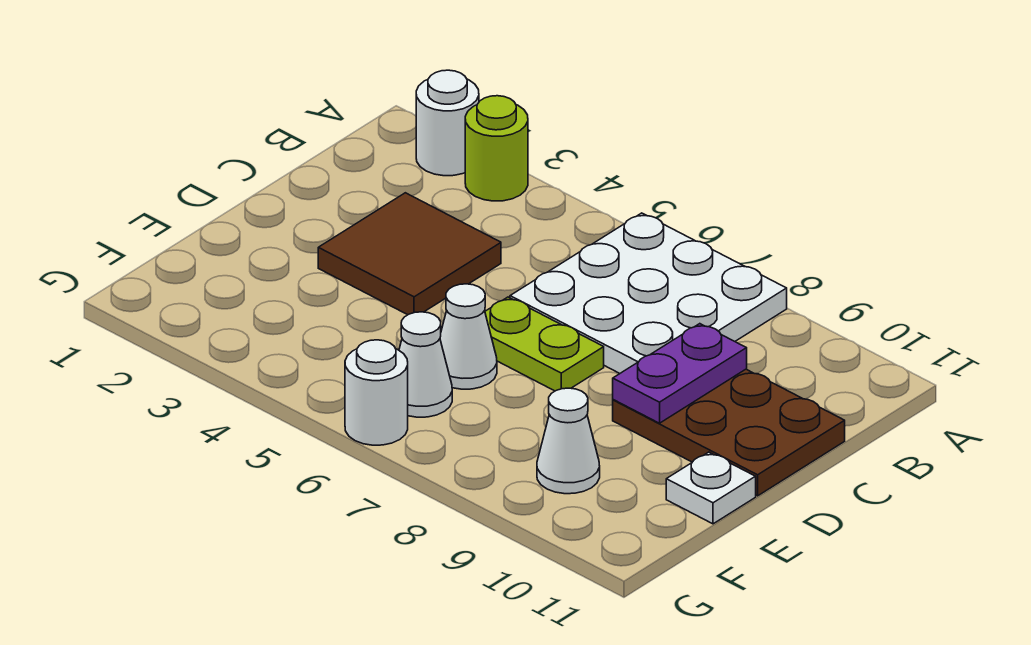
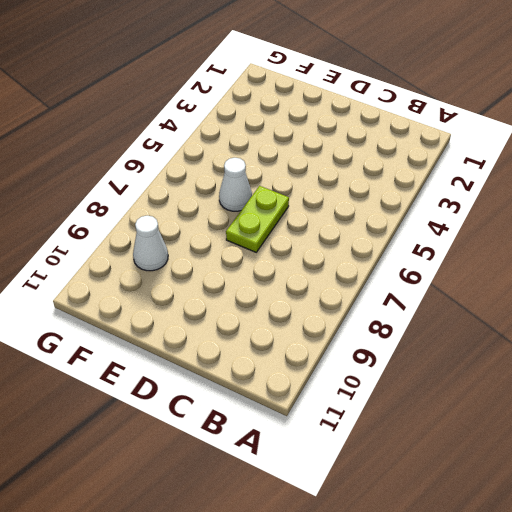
none -> white round brick A2 level 1
none -> lime round brick A3 level 1
none -> white plate A6:C8 level 1

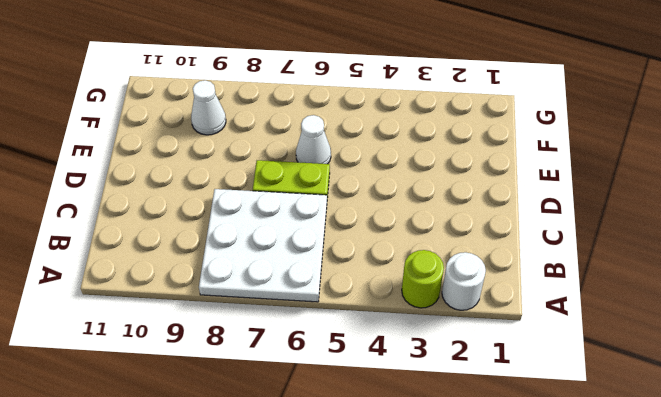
none -> brown tile C3:D4 level 1
none -> brown plate C9:D11 level 1
none -> white plate E11 level 1

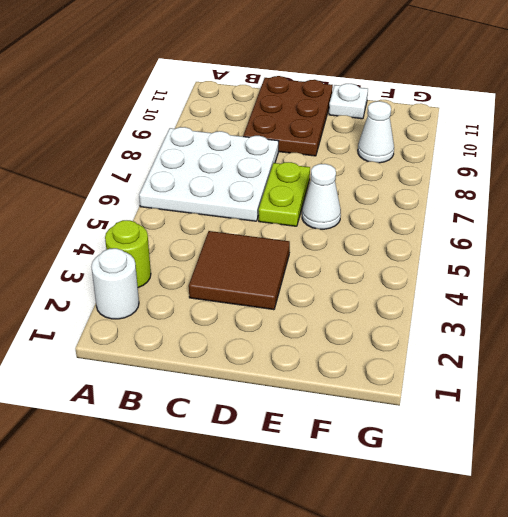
none -> white cone F6 level 1
none -> white round brick G6 level 1
none -> purple plate C9:D9 level 2

